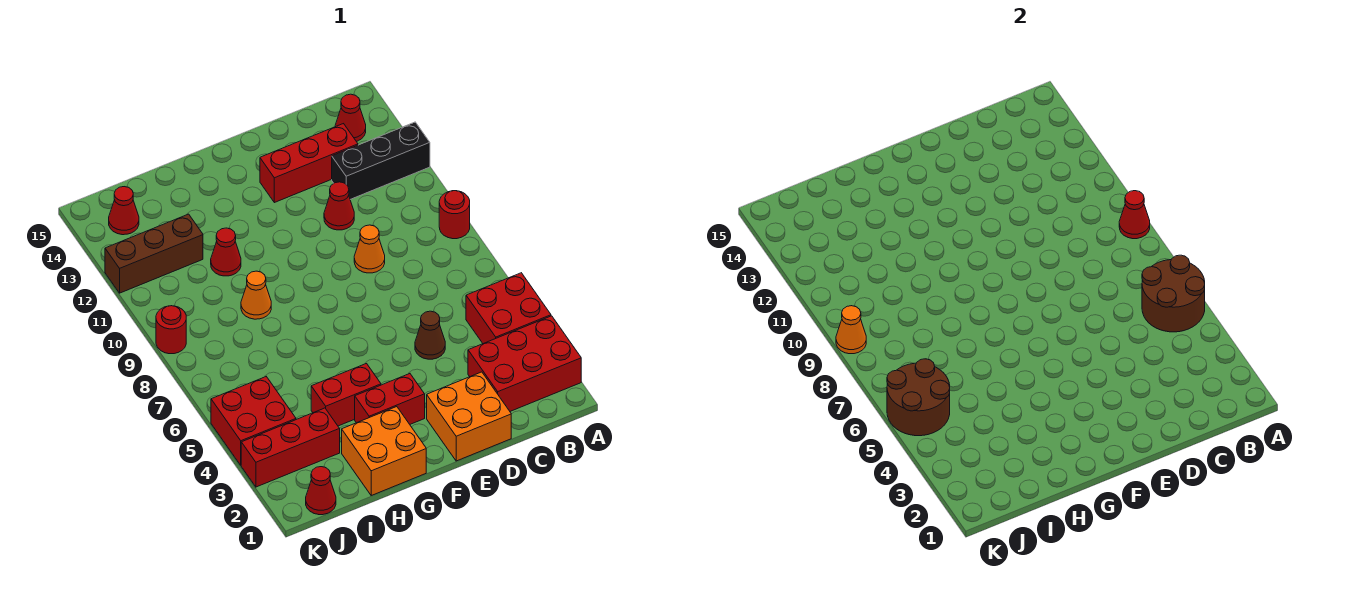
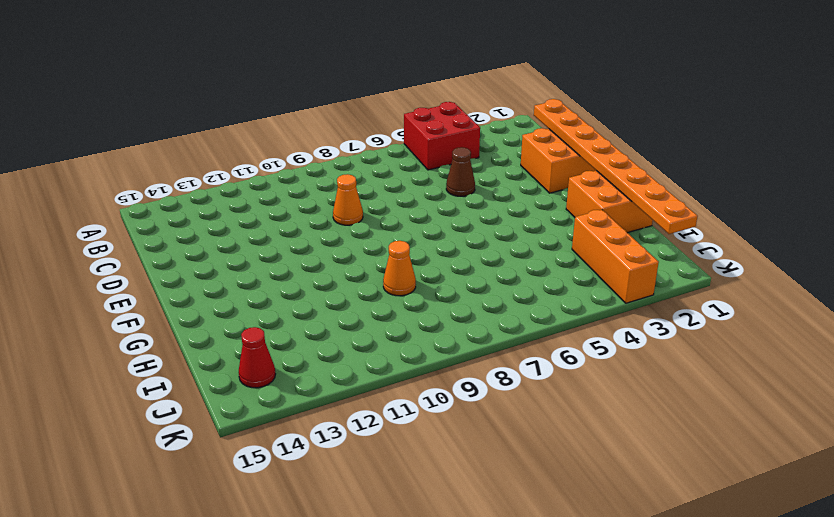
orange plate C1:J1 level 2 -> none
orange brick I3:K3 level 1 -> red brick I3:K3 level 1
none -> red brick A2:C3 level 1
none -> red round brick A9 level 1
none -> black brick A12:C12 level 1

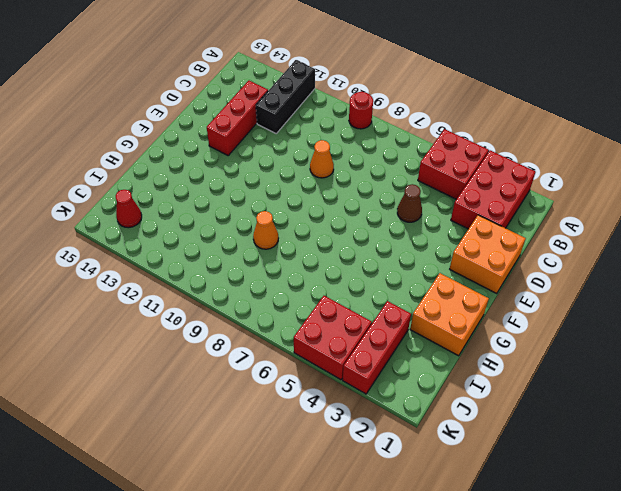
none -> red cone B14 level 1
none -> red cone D11 level 1
none -> red brick F3:G3 level 1

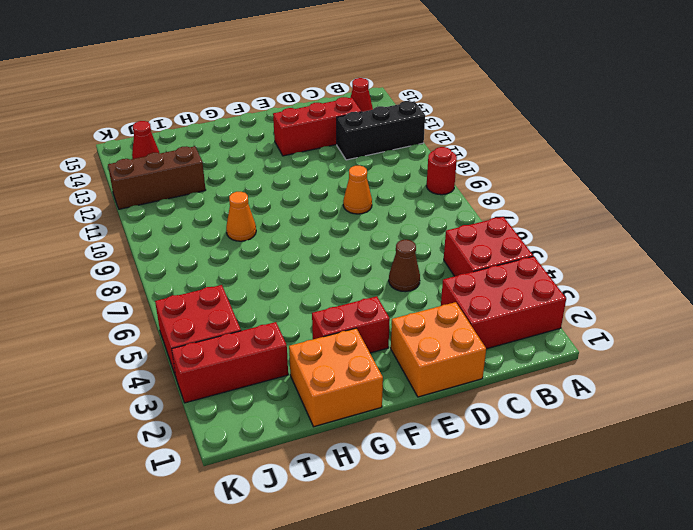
none -> red cone D11 level 1
none -> red brick G4:H4 level 1
none -> red cone H11 level 1

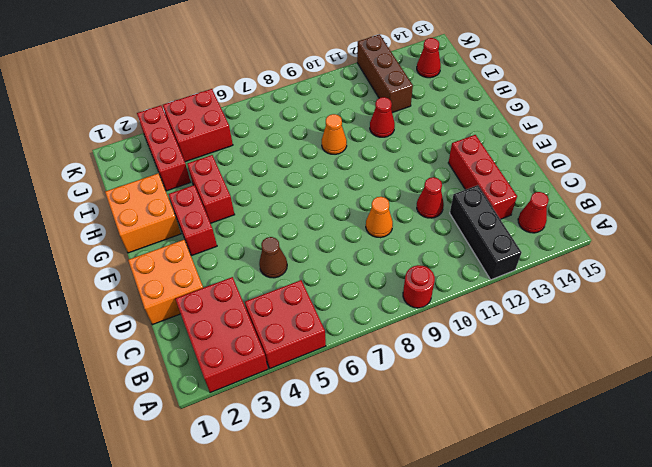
none -> red cone J1 level 1
none -> red round brick K9 level 1
none -> brown round brick A5:B6 level 2

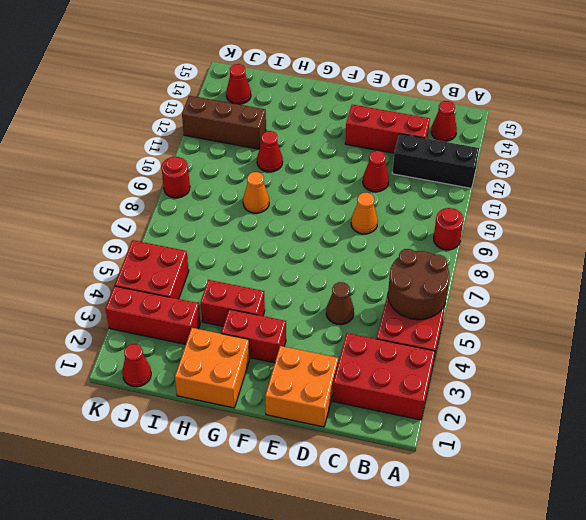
none -> red cone A9 level 2
none -> brown round brick J5:K6 level 2
none -> orange cone K9 level 2

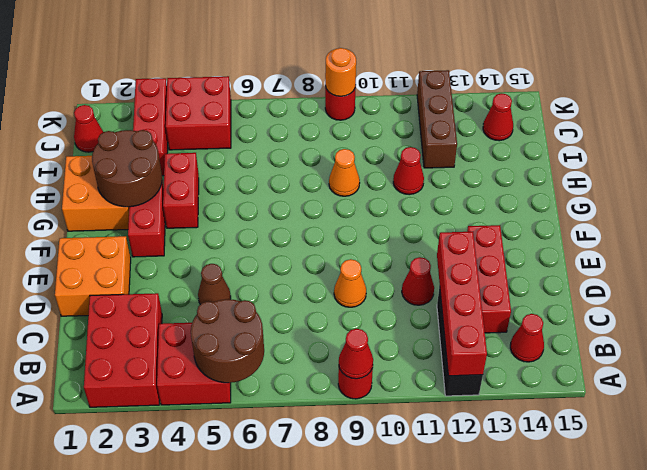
red brick A12:D12 level 2 -> none
brown round brick G2:H3 level 2 -> brown round brick J5:K6 level 2
orange round brick K9 level 2 -> orange cone K9 level 2

